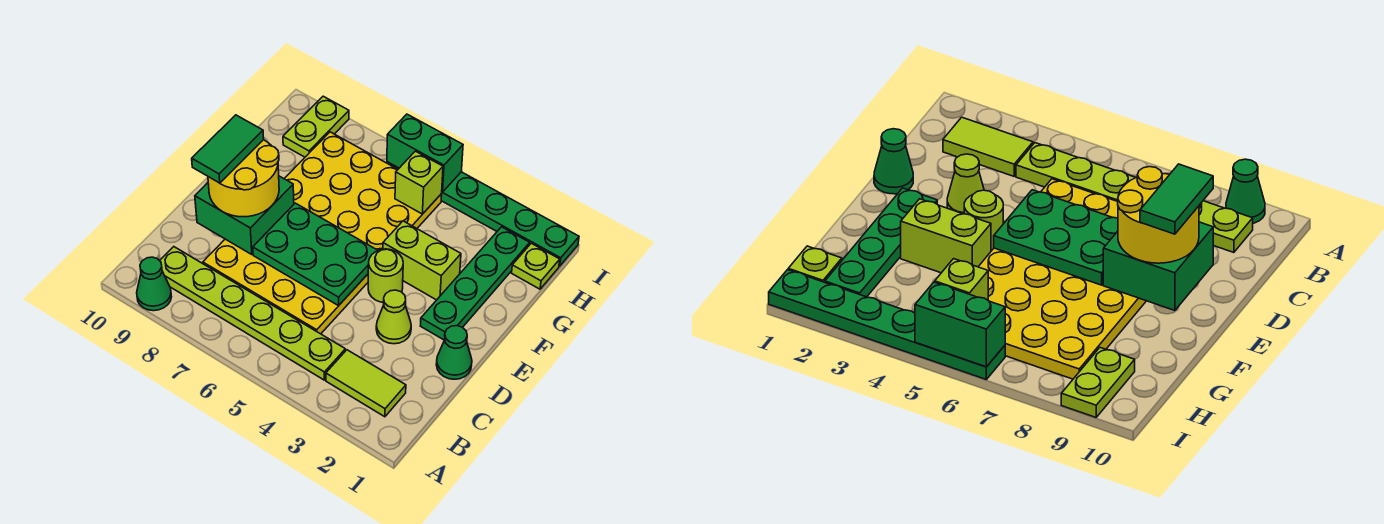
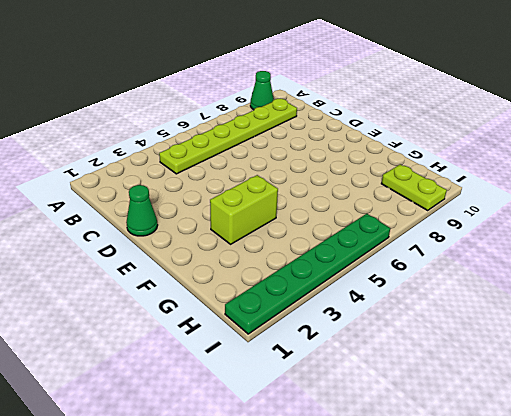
none -> lime tile B2:B3 level 1
none -> yellow plate C5:H8 level 1
none -> lime cone D3 level 1

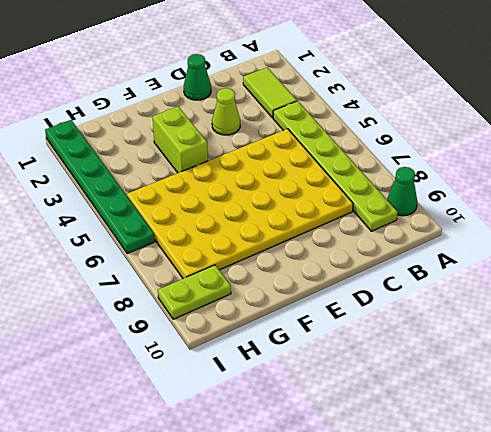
none -> green plate E2:H2 level 1
none -> lime round brick E4 level 1
none -> lime plate H1 level 1

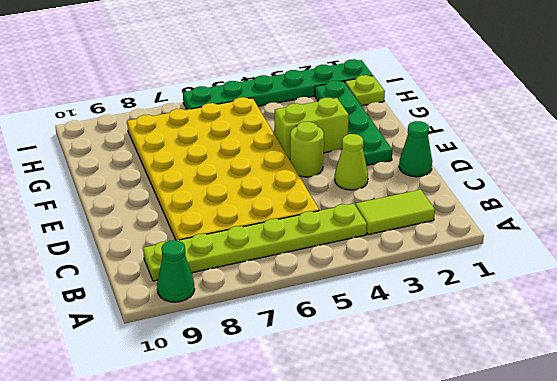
none -> lime plate H9:I9 level 1
none -> green plate D5:E7 level 2
none -> green brick D8:E9 level 2

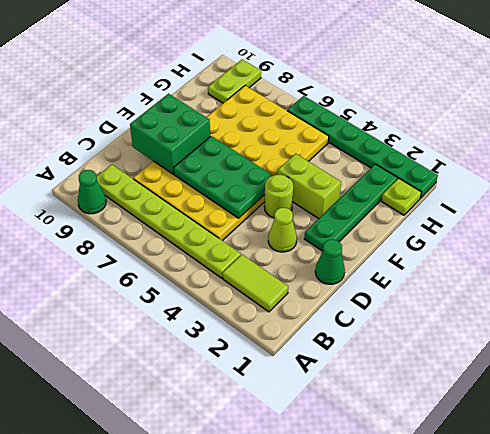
none -> lime brick H5 level 2
none -> green brick I5:I6 level 2
none -> yellow round brick D8:E9 level 3

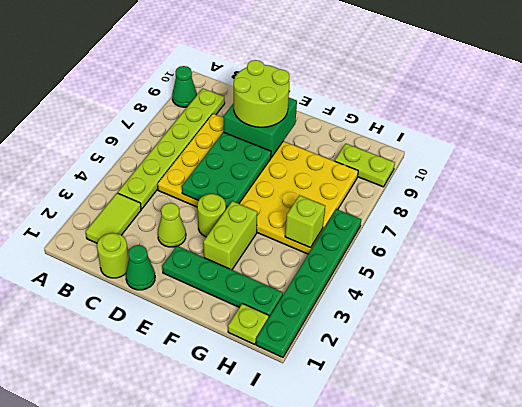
lime round brick C1 level 1 -> none
lime round brick D8:E9 level 3 -> yellow round brick D8:E9 level 3
none -> green brick I5:I6 level 2
none -> green tile D9:E9 level 4

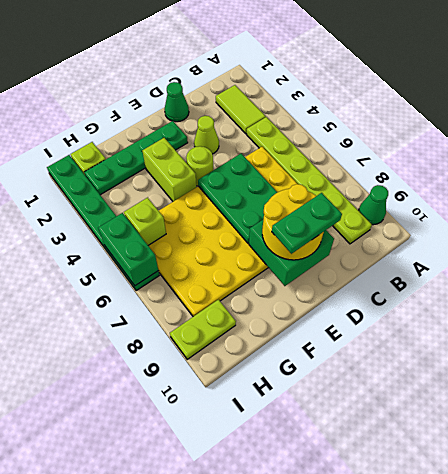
green plate D9:E9 level 4 -> green tile D9:E9 level 4

